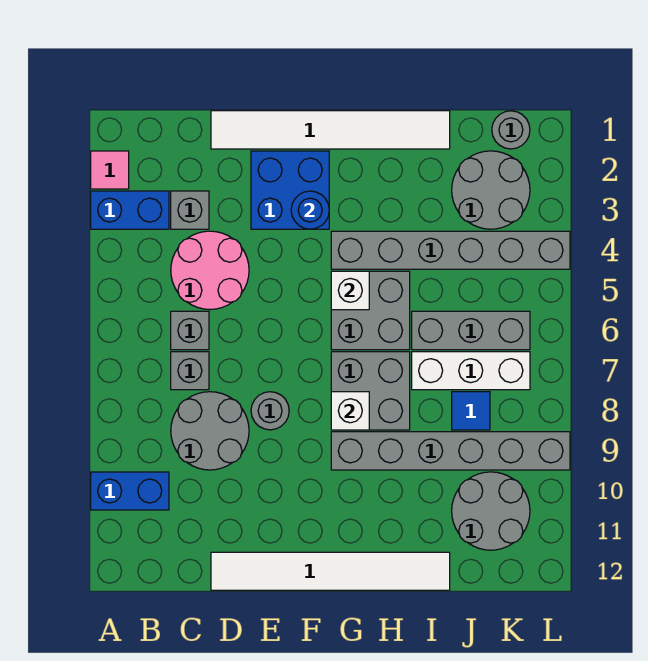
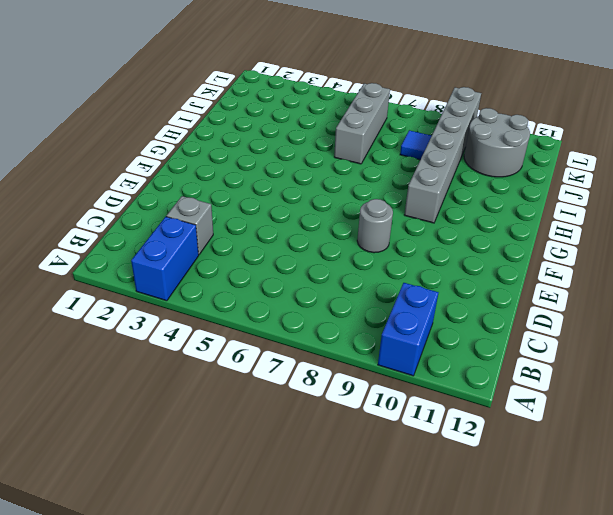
none -> pink tile A2 level 1
none -> pink round brick C4:D5 level 1
none -> grey brick C6 level 1

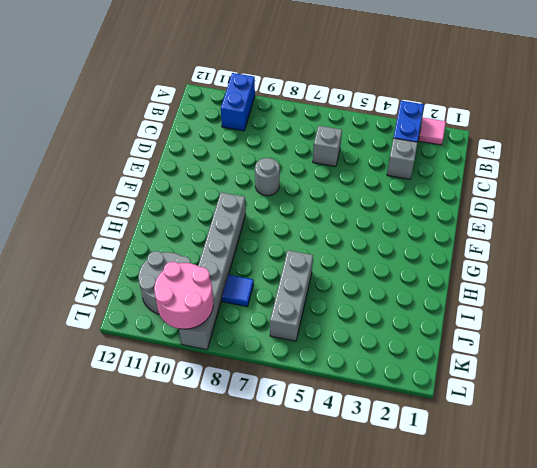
pink round brick K9:L10 level 2 -> pink round brick C4:D5 level 1
none -> grey brick C7 level 1
none -> grey round brick C8:D9 level 1
none -> white tile D1:I1 level 1

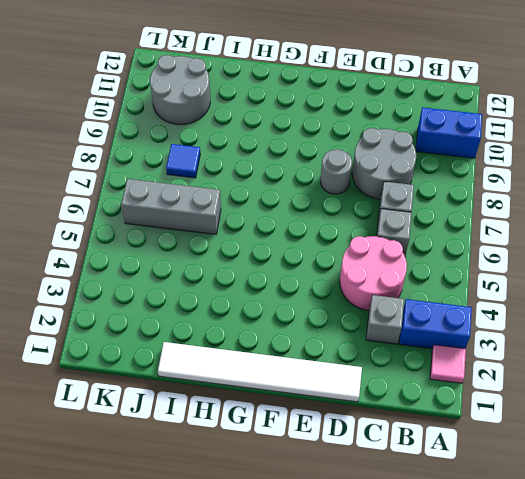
none -> white tile D12:I12 level 1
none -> blue brick E2:F3 level 1
none -> grey brick G4:L4 level 1

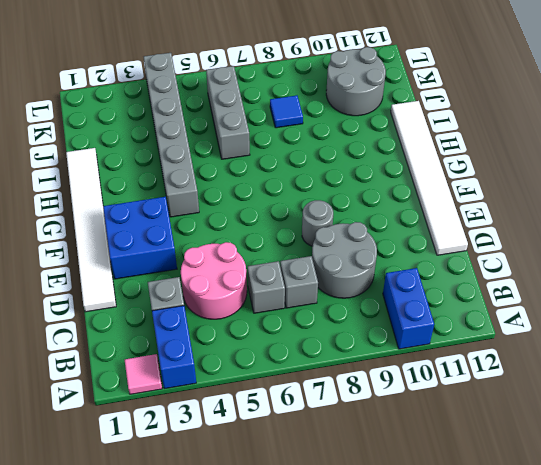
none -> grey brick G5:H6 level 1
none -> grey brick G7:H8 level 1
none -> grey brick G9:L9 level 1

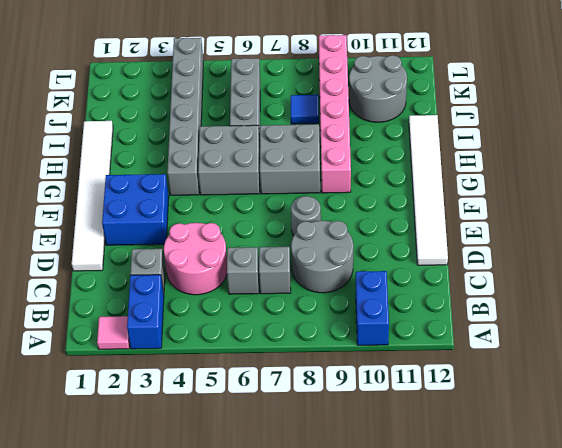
pink brick G9:L9 level 1 -> grey brick G9:L9 level 1
none -> white brick I7:K7 level 1
none -> grey round brick J2:K3 level 1
none -> grey round brick K1 level 1

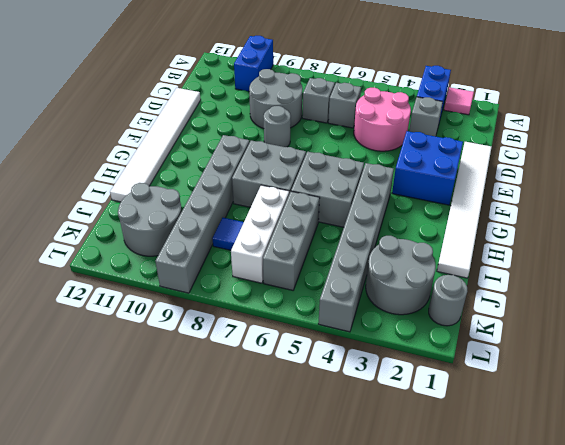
none -> blue round brick F3 level 2
none -> white brick G5 level 2
none -> white brick G8 level 2

